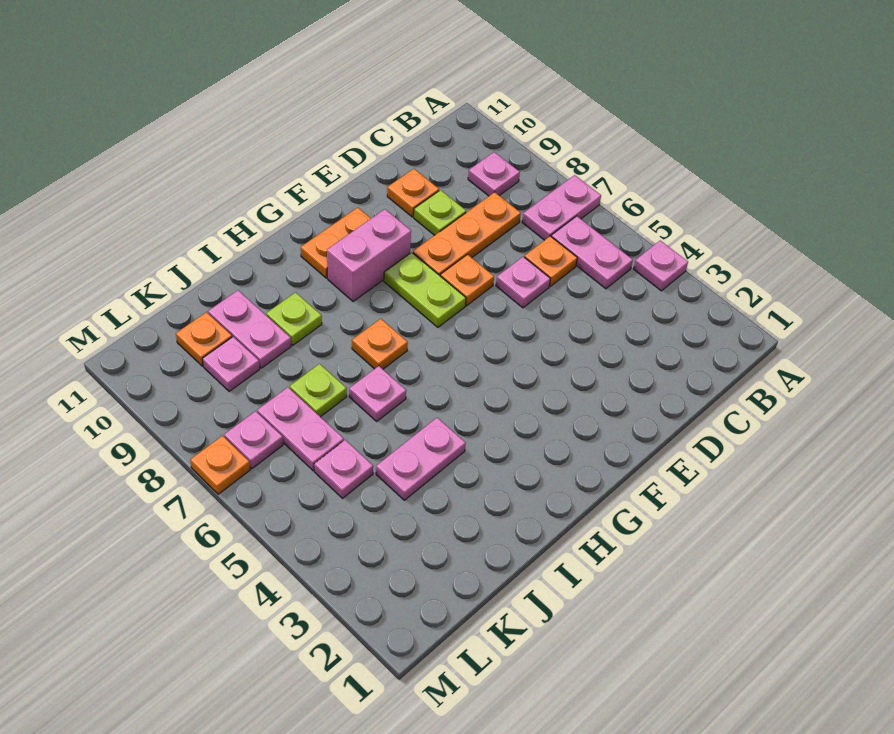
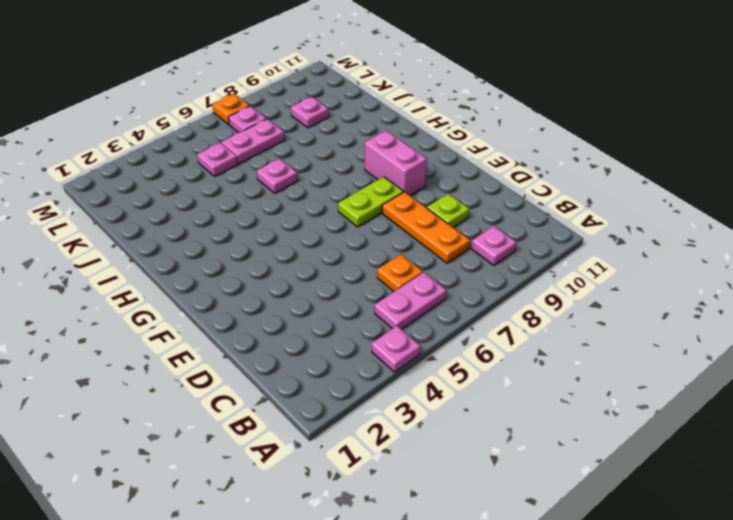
none -> pink plate A7:B7 level 1
none -> pink plate D6 level 1
none -> orange plate D10 level 1

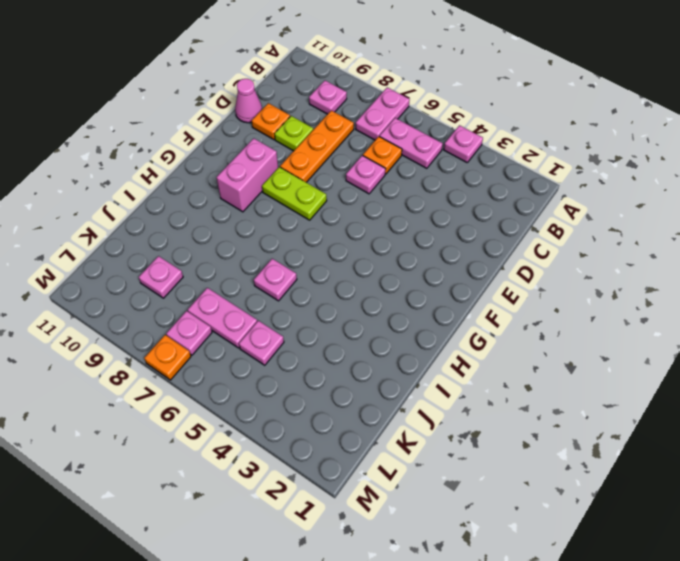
pink cone D11 level 1 -> none
none -> orange plate E7 level 1
none -> orange plate F10:G10 level 1
none -> orange plate H7 level 1

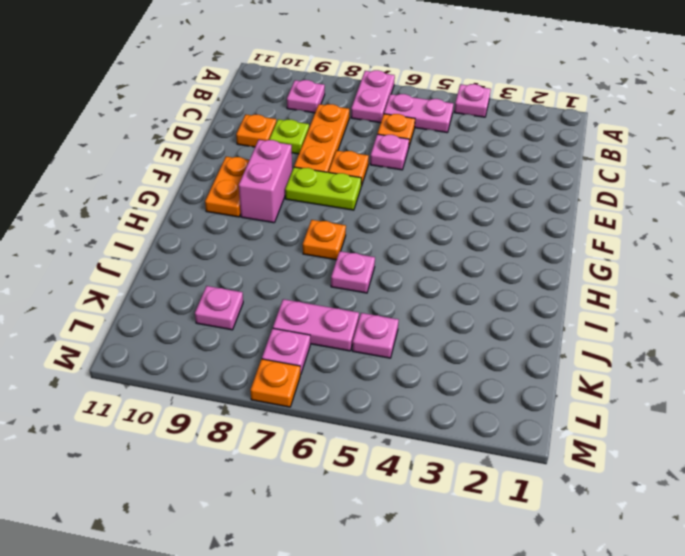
none -> pink plate I4:J4 level 1
none -> lime plate I9 level 1
none -> lime plate J7 level 1

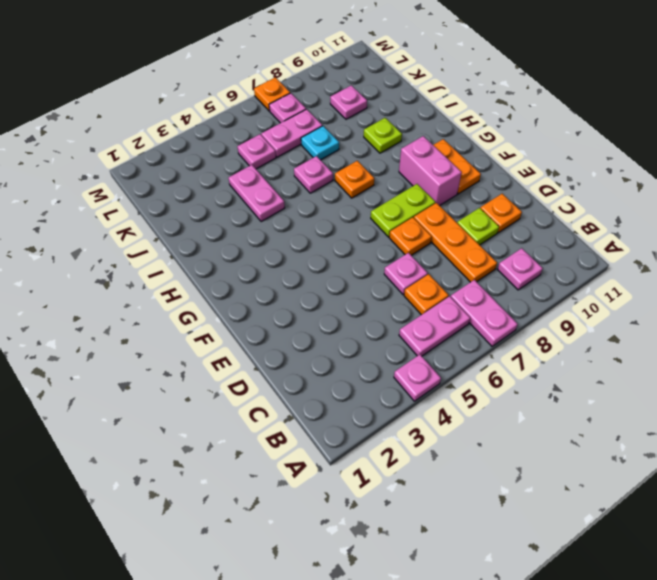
cyan plate J7 level 1 -> lime plate J7 level 1
none -> pink plate J9:J10 level 1
none -> orange plate K10 level 1

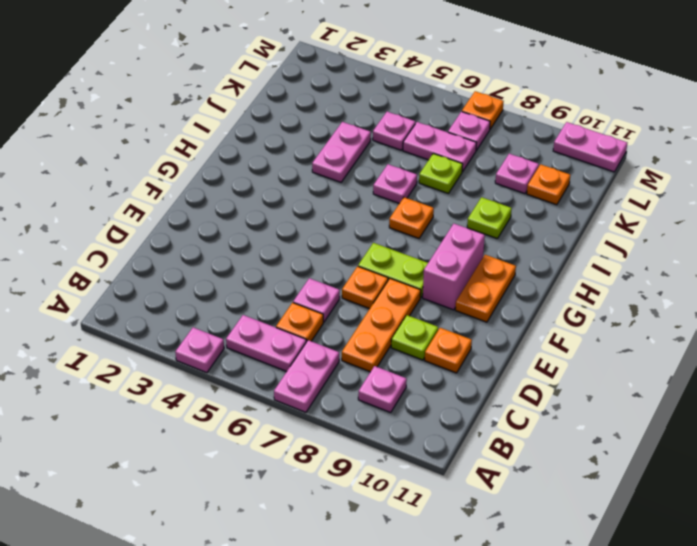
pink plate M10:M11 level 1 -> pink plate J9:J10 level 1

